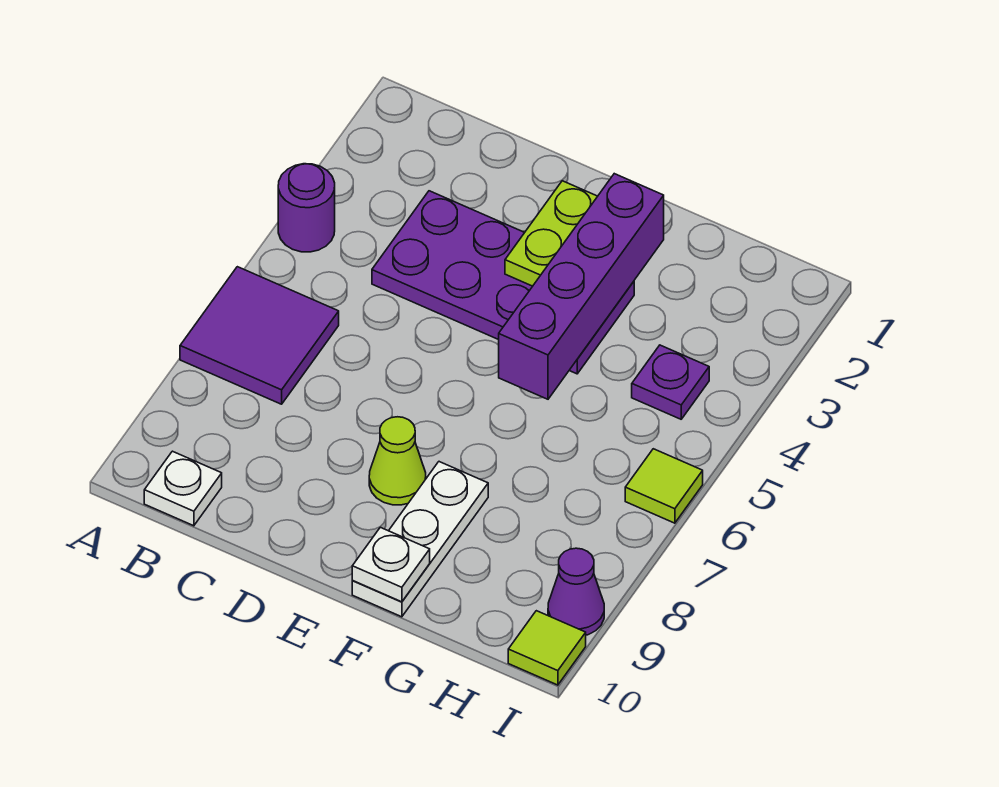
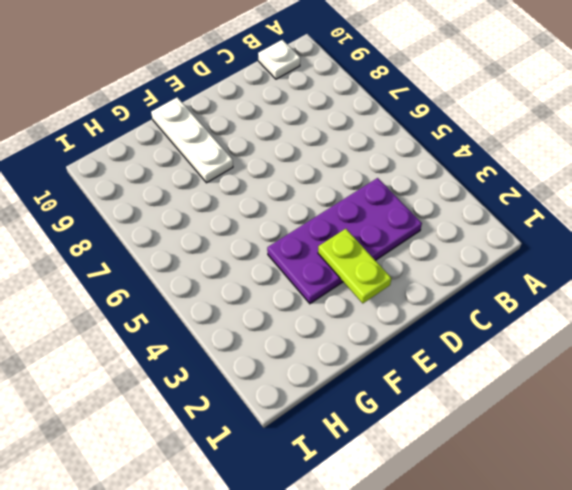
none -> purple round brick A4 level 1
none -> purple tile A6:B7 level 1
none -> lime cone E8 level 1

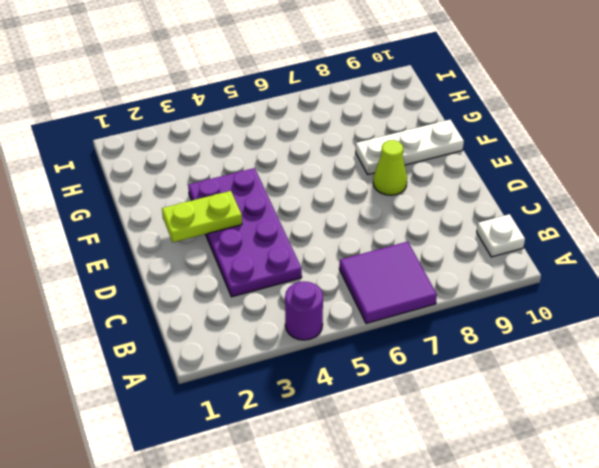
none -> purple plate H4 level 1
none -> lime tile I6 level 1
none -> purple cone I9 level 1

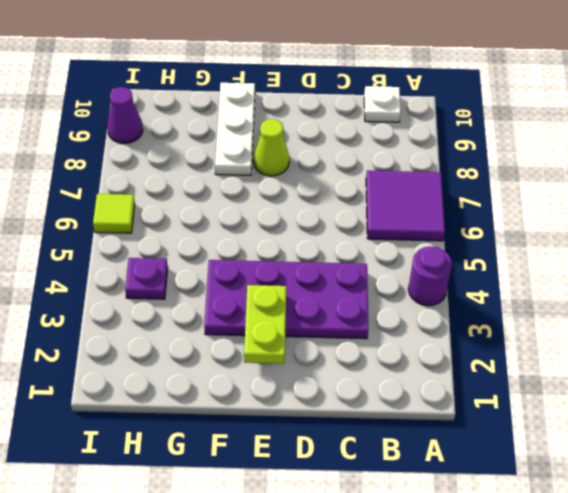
none -> lime tile I10 level 1
none -> purple brick F2:F5 level 2
none -> white plate F10 level 2

